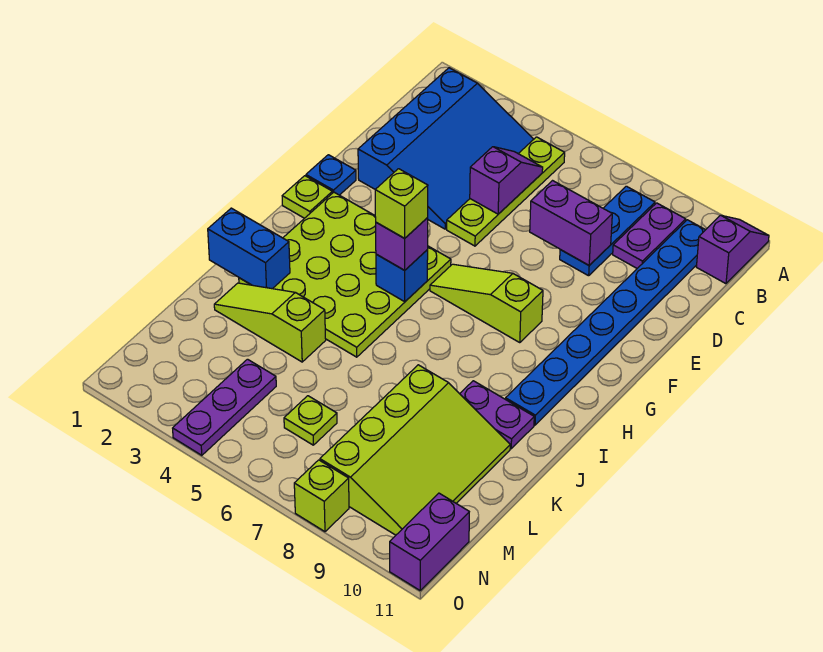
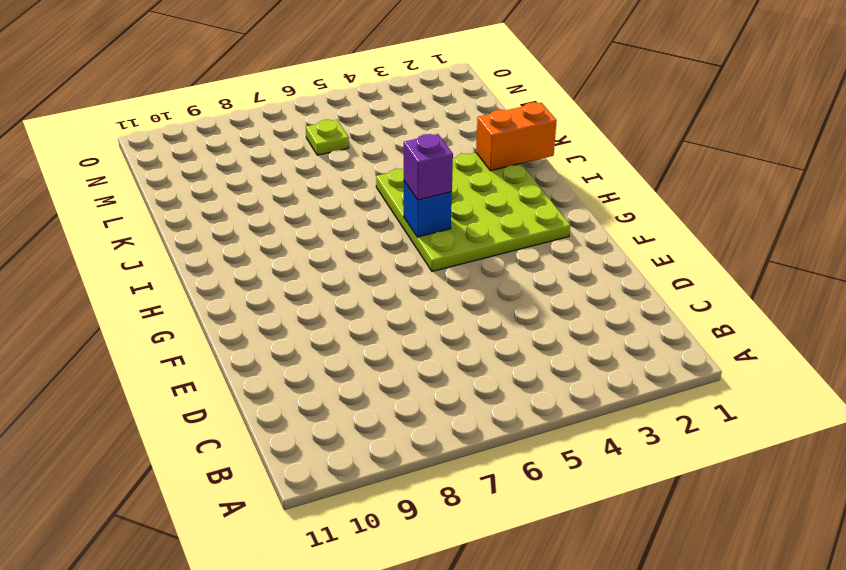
orange brick J1:J2 level 2 -> blue brick J1:J2 level 2
none -> purple slope A11:B11 level 1 top B
none -> blue slope B2:E4 level 1 top 2
none -> lime plate B5:E5 level 1

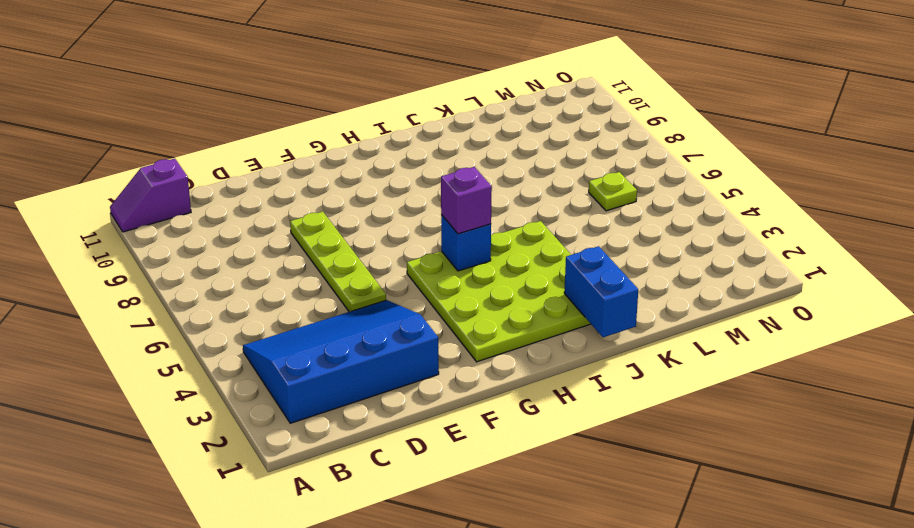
lime plate E5:E8 level 1 -> lime plate B5:E5 level 1
none -> blue plate B8:D8 level 1
none -> purple plate B9:C9 level 1
none -> blue plate B10:I10 level 1

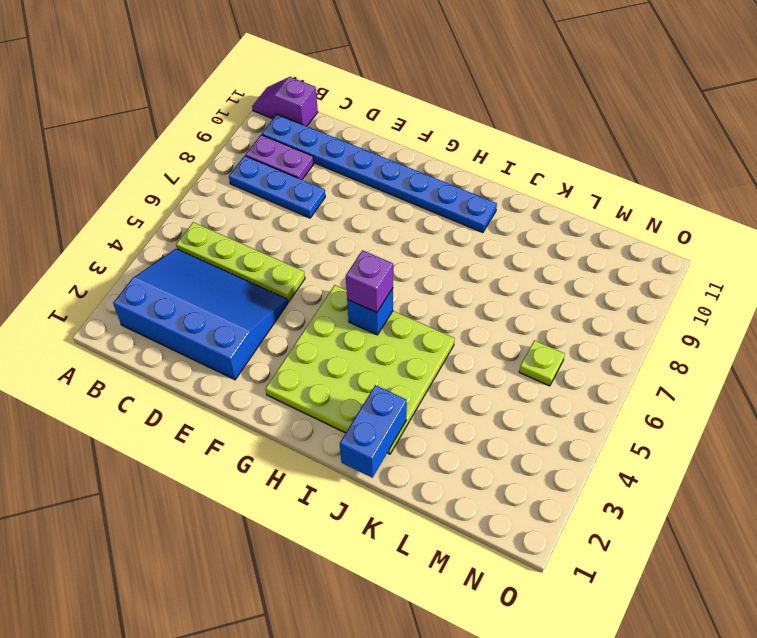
none -> blue plate F1 level 1
none -> lime plate G1 level 1
none -> lime slope G6:G8 level 1 top 8

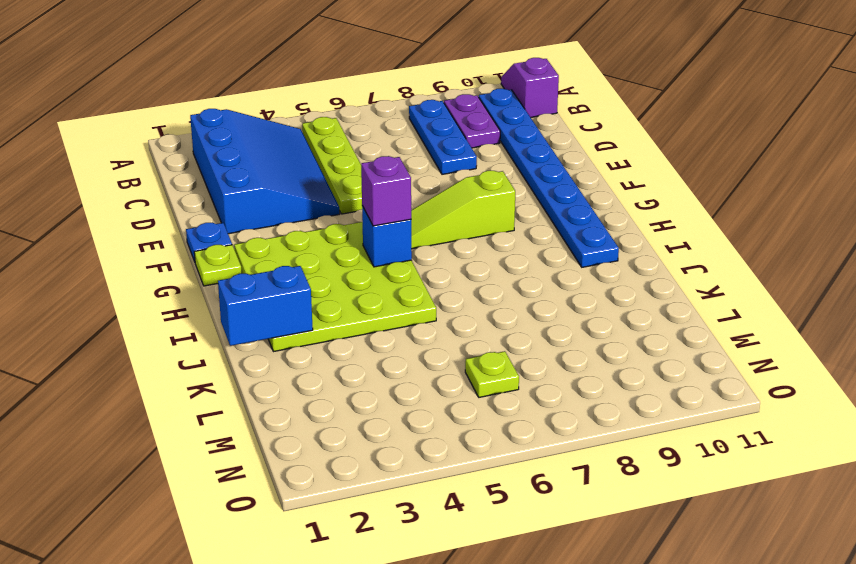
none -> purple plate J9:J10 level 1
none -> lime slope K2:K4 level 1 top 4
none -> lime slope K8:N10 level 1 top 8

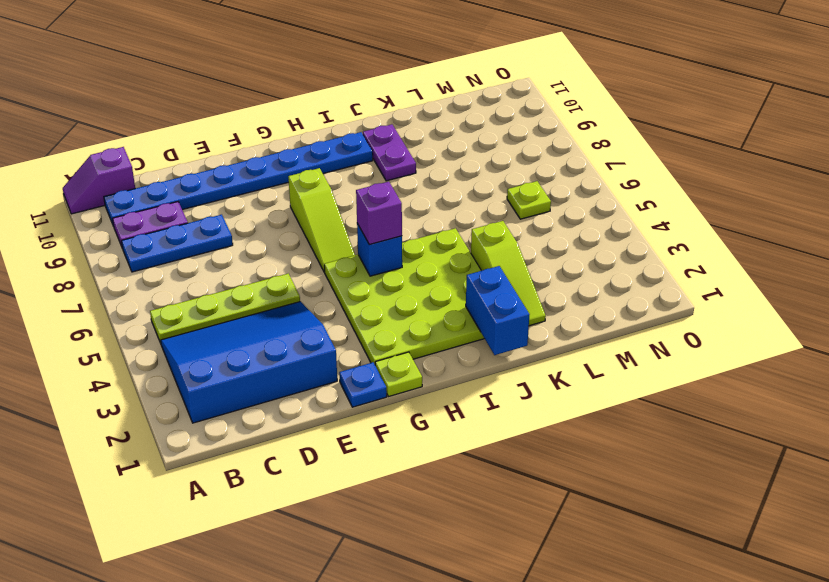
none -> lime slope K8:N10 level 1 top 8
none -> purple plate M4:O4 level 1
none -> purple brick N11:O11 level 1

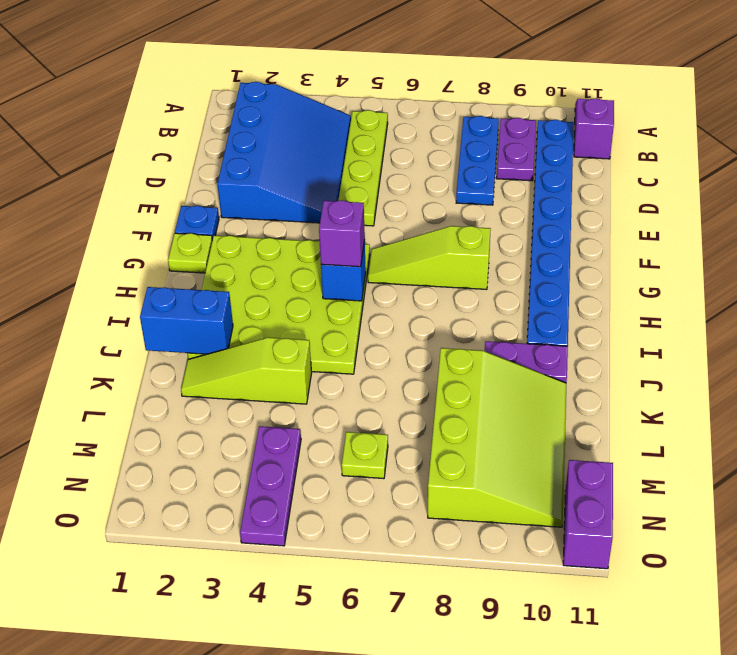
none -> lime brick O8 level 1
none -> purple slope C5:D5 level 2 top D
none -> purple brick D7:D8 level 2

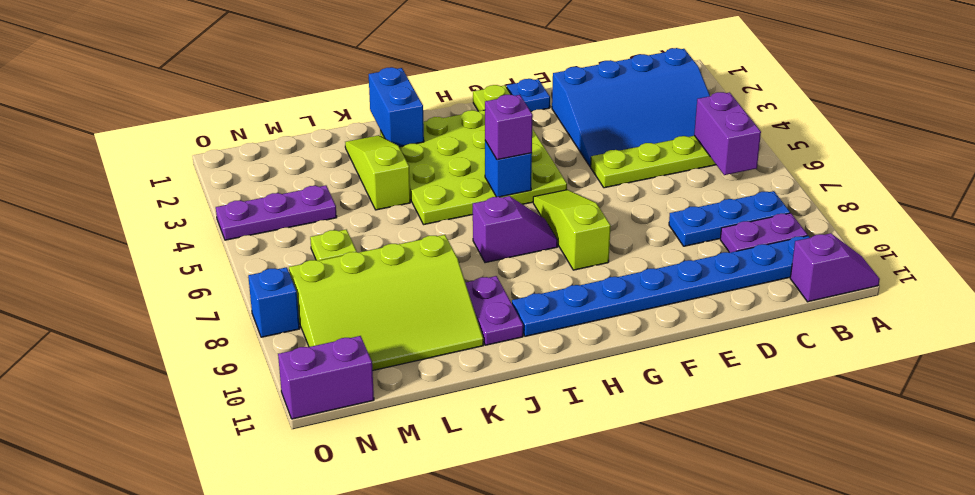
purple brick B5:B6 level 2 -> purple brick D7:D8 level 2
purple slope H7:I7 level 1 top I -> purple slope C5:D5 level 2 top D
blue brick O8 level 1 -> lime brick O8 level 1
none -> lime brick H5 level 4

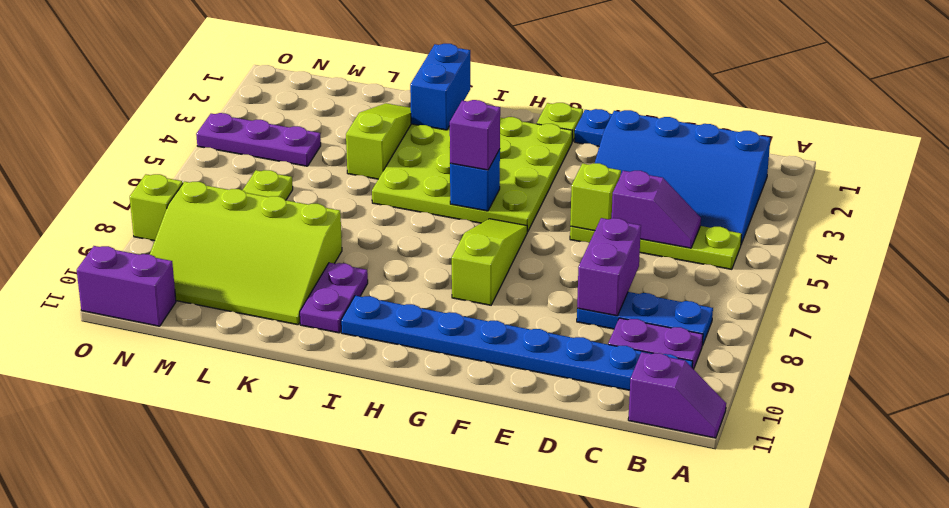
lime brick E5 level 2 -> lime brick H5 level 4

